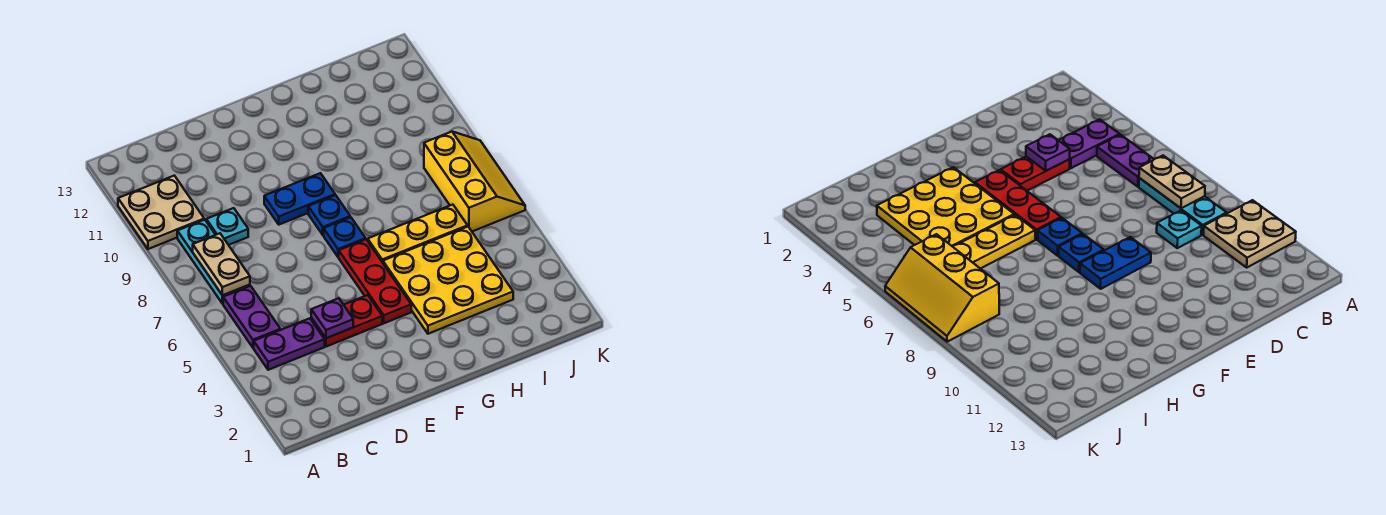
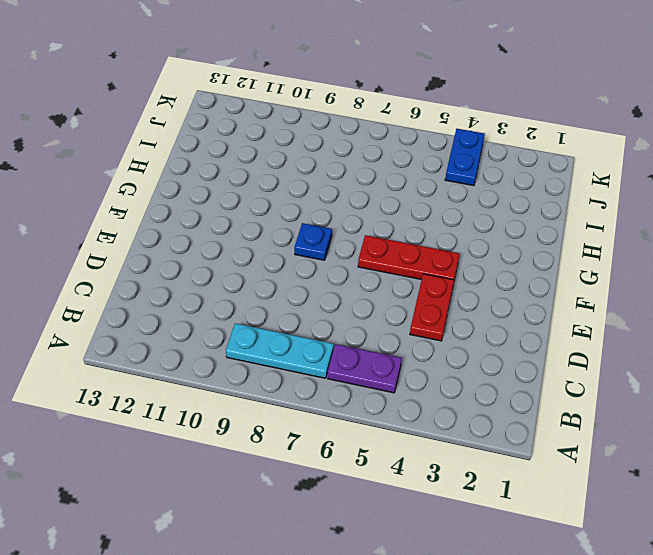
blue plate J4:K4 level 1 -> blue plate E9:F9 level 1
none -> tan plate A10:B11 level 1
none -> purple plate B4:C4 level 1
none -> cyan plate C9 level 1

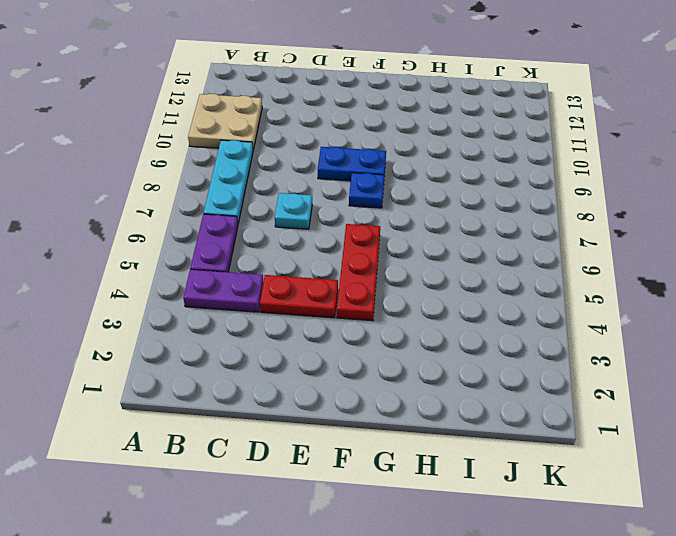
cyan plate D7 level 1 -> cyan plate C9 level 1
none -> blue plate F7 level 1
none -> yellow plate G3:I5 level 1
none -> yellow plate G6:I6 level 1

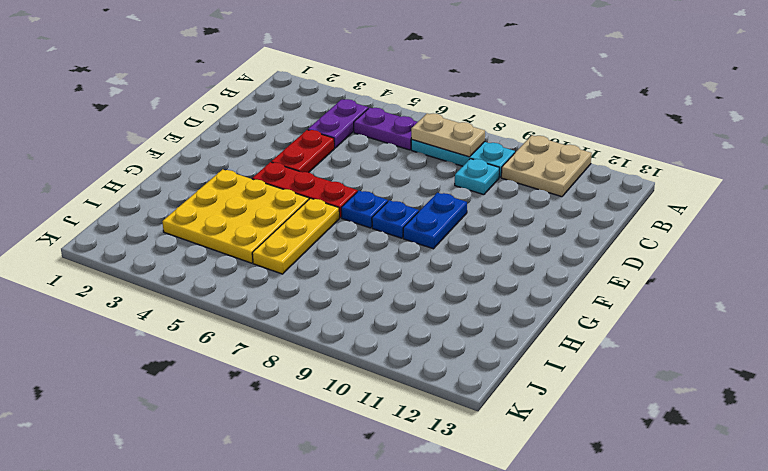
none -> yellow slope J6:K8 level 1 top J
none -> purple plate D4 level 2

